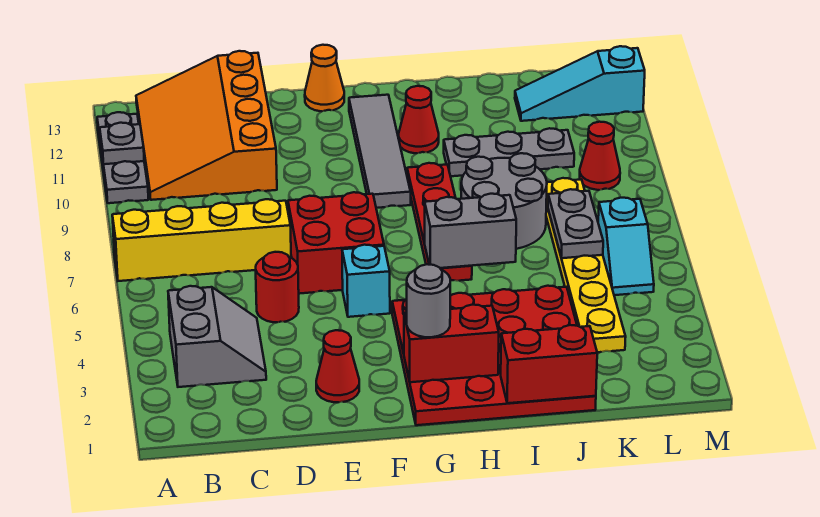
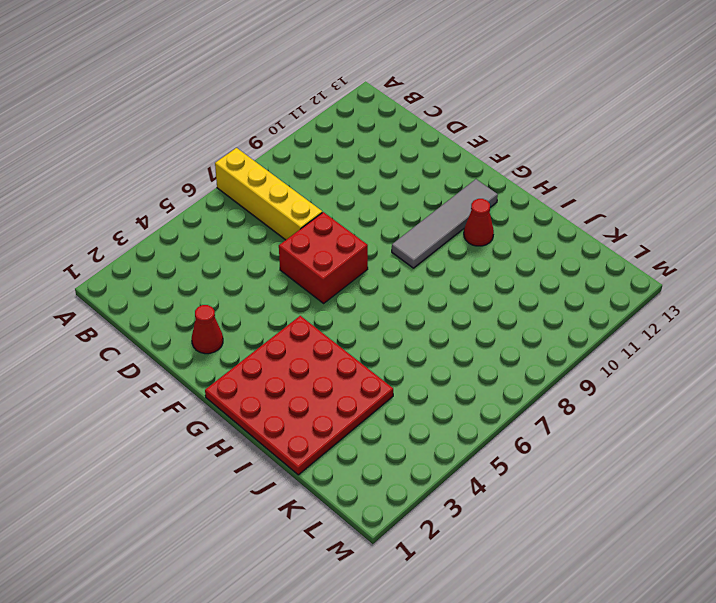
none -> grey plate A10:A12 level 1
none -> grey slope B3:C4 level 1 top B
none -> orange slope B10:D13 level 1 top D

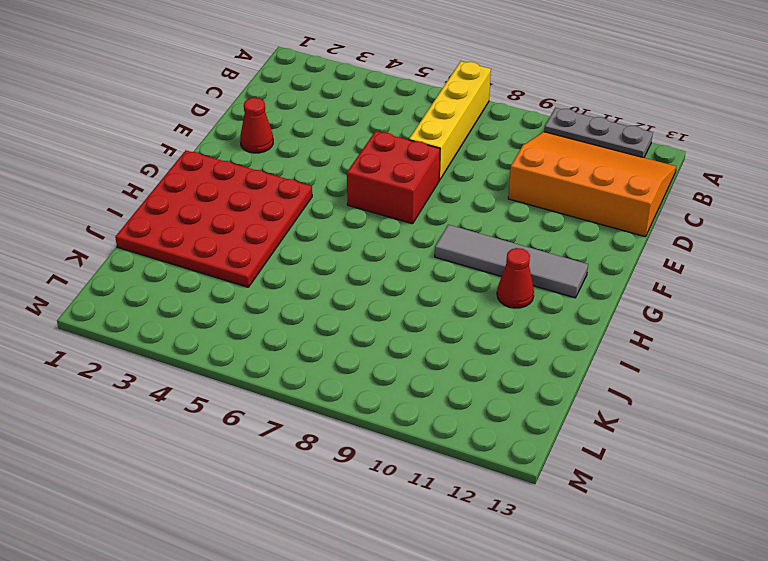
none -> grey slope B3:C4 level 1 top B
none -> red round brick D5 level 1
none -> cyan brick F5 level 1

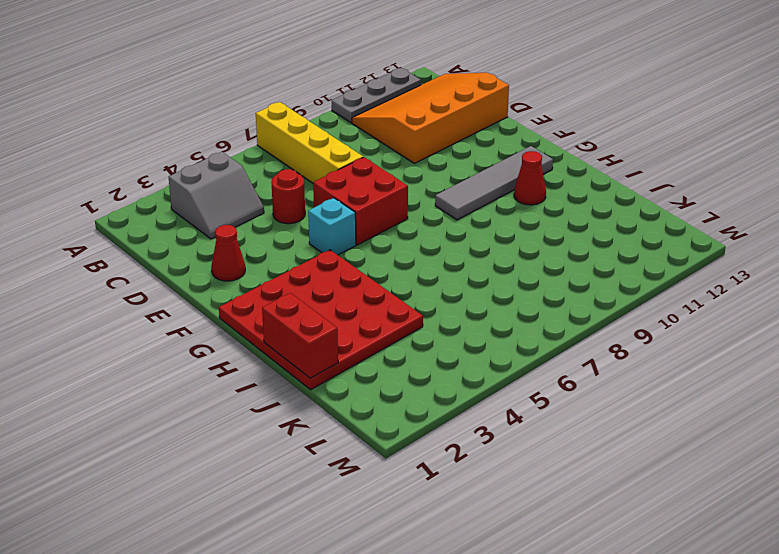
none -> orange cone F13 level 1
none -> red plate H6:H9 level 1
none -> grey round brick I7:J8 level 1

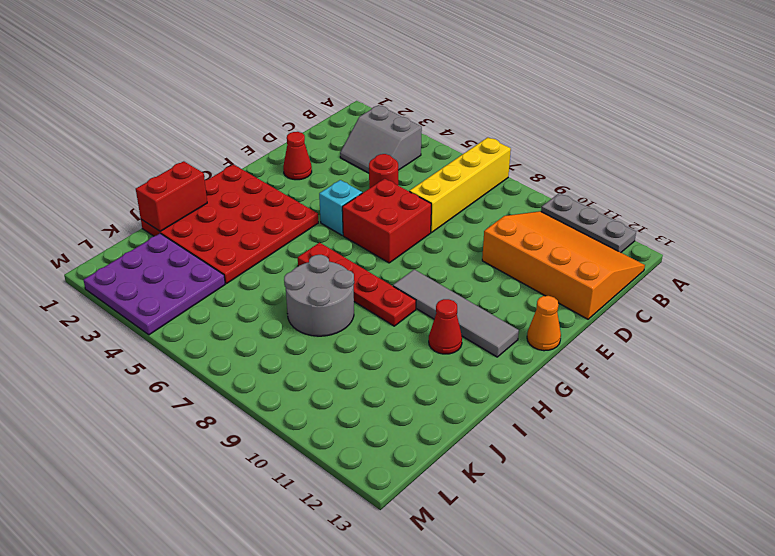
purple plate K2:M4 level 1 -> yellow plate K3:K8 level 1
none -> grey plate I10:K10 level 1
none -> cyan slope K12:M12 level 1 top M
none -> cyan slope L5:L6 level 1 top 6

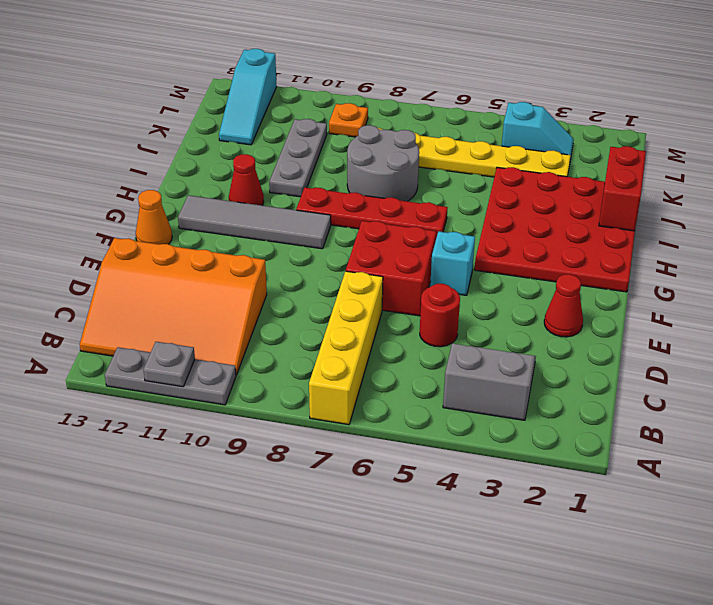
cyan slope L3:L4 level 1 top 4 -> cyan slope L5:L6 level 1 top 6
orange plate L9 level 1 -> red cone L9 level 1
none -> red brick G2:H2 level 2
none -> grey brick H6:I6 level 2
none -> grey plate K6:K7 level 2

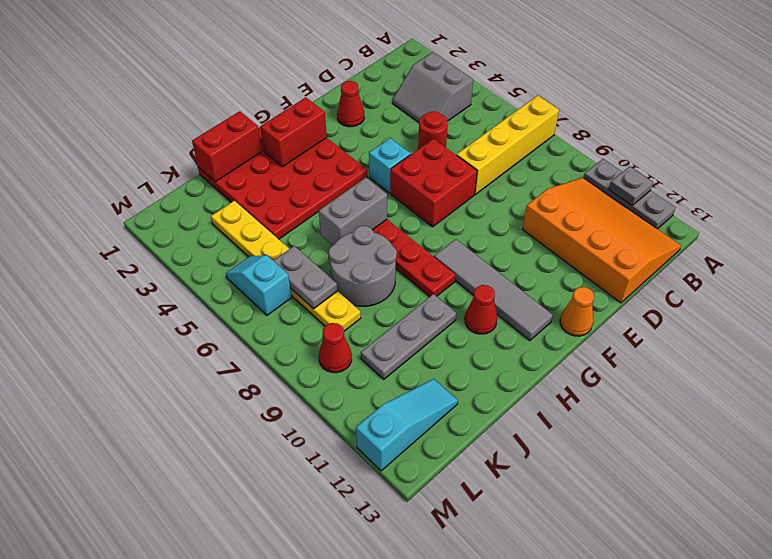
none -> grey round brick G2 level 3

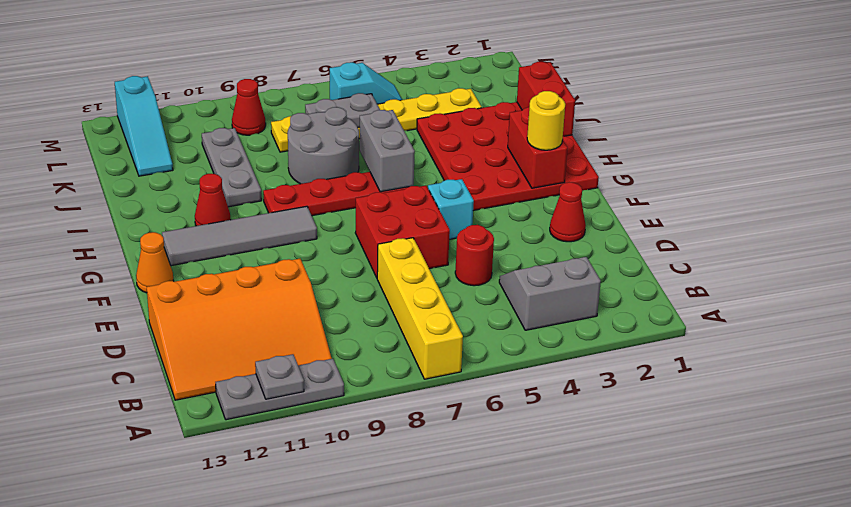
yellow round brick G2 level 3 -> grey round brick G2 level 3

